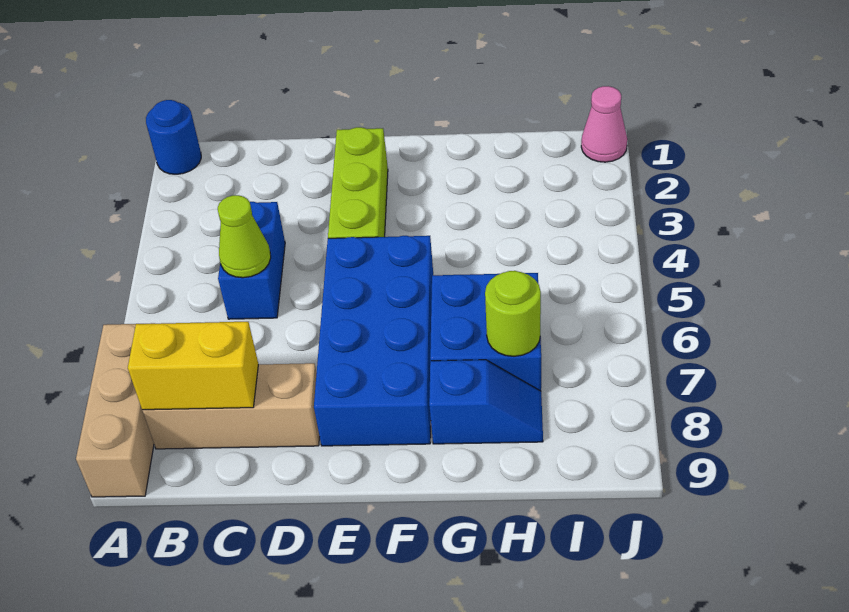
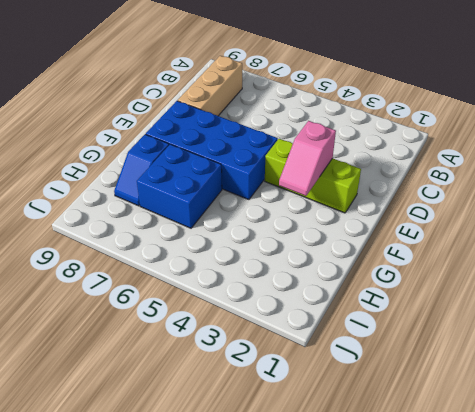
pink slope E3:F3 level 2 top E -> none
none -> blue round brick A1 level 1
none -> tan brick A7:A9 level 1
none -> blue brick C4:C5 level 1

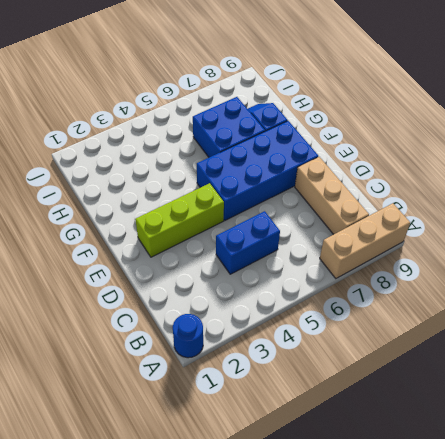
none -> pink cone J1 level 1
none -> yellow brick B8:C8 level 2
none -> lime cone C5 level 2

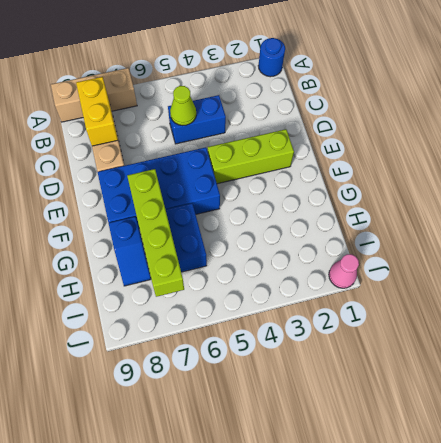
lime brick F7:I7 level 2 -> lime round brick H7 level 2

